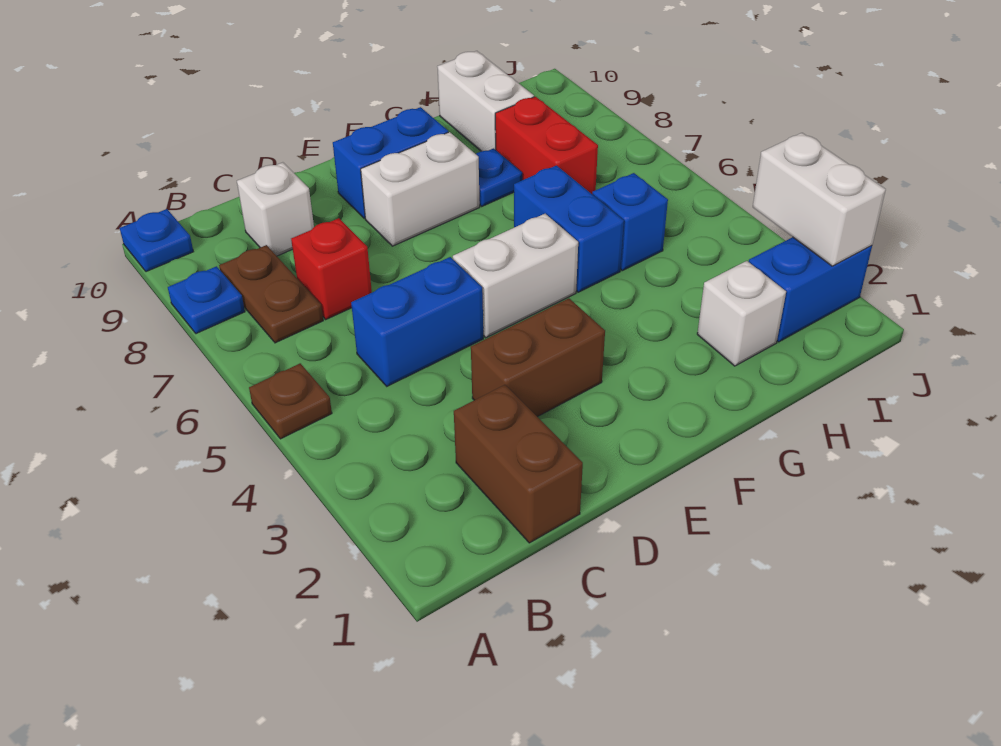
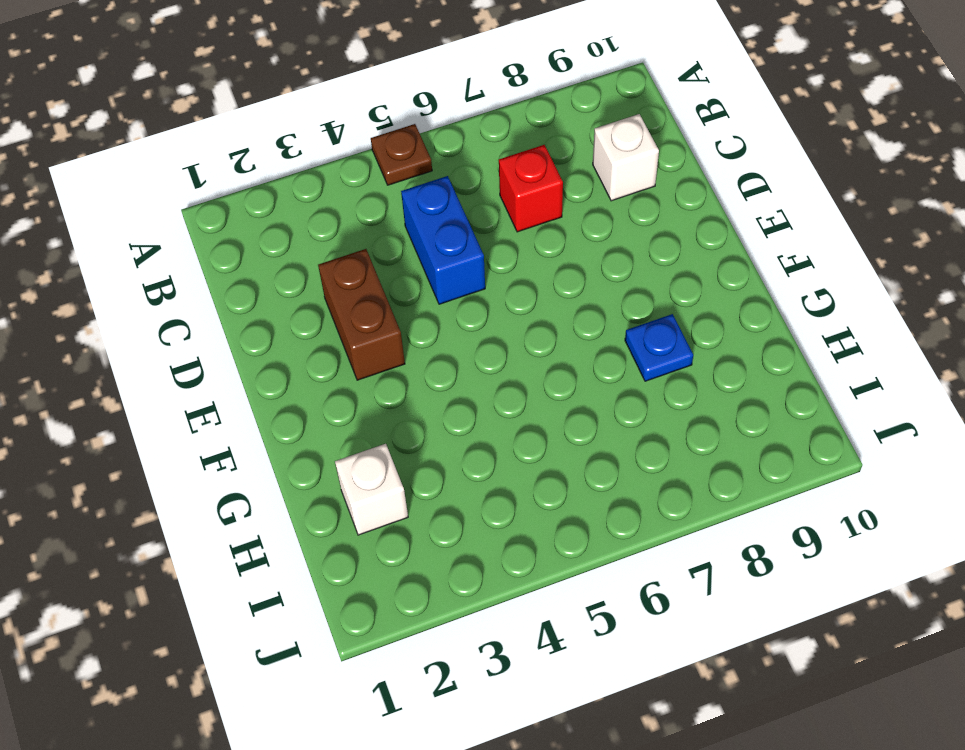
none -> blue plate A8 level 1
none -> blue plate A10 level 1
none -> brown plate B7:B8 level 1

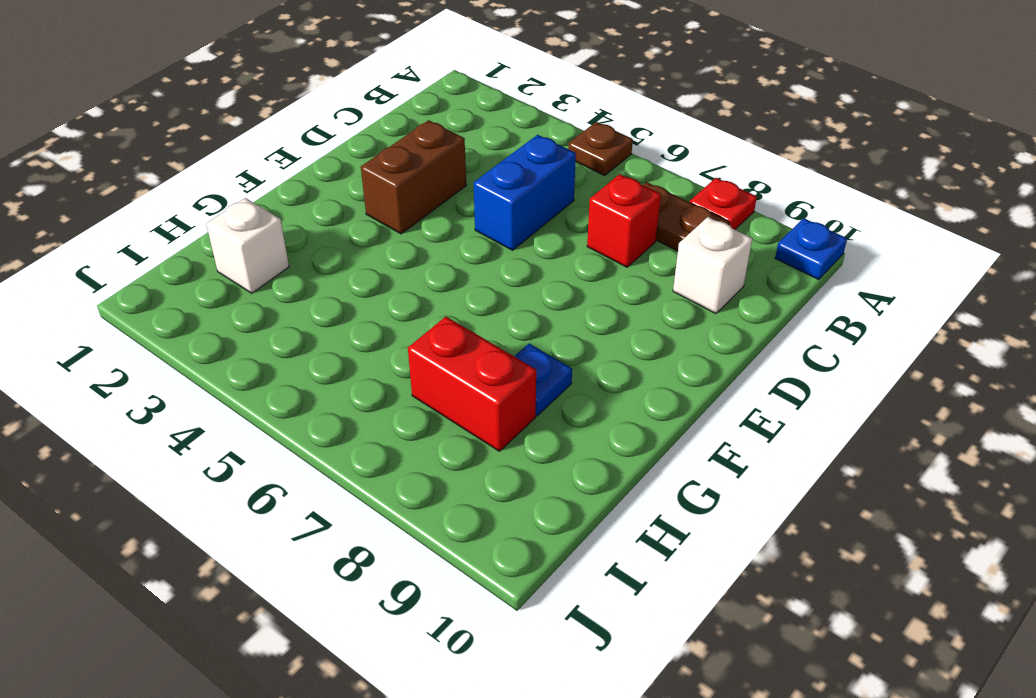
red plate A8 level 1 -> blue plate A8 level 1
none -> brown brick C1:C2 level 1
none -> white brick E5:F5 level 1
none -> white brick E8:F8 level 1

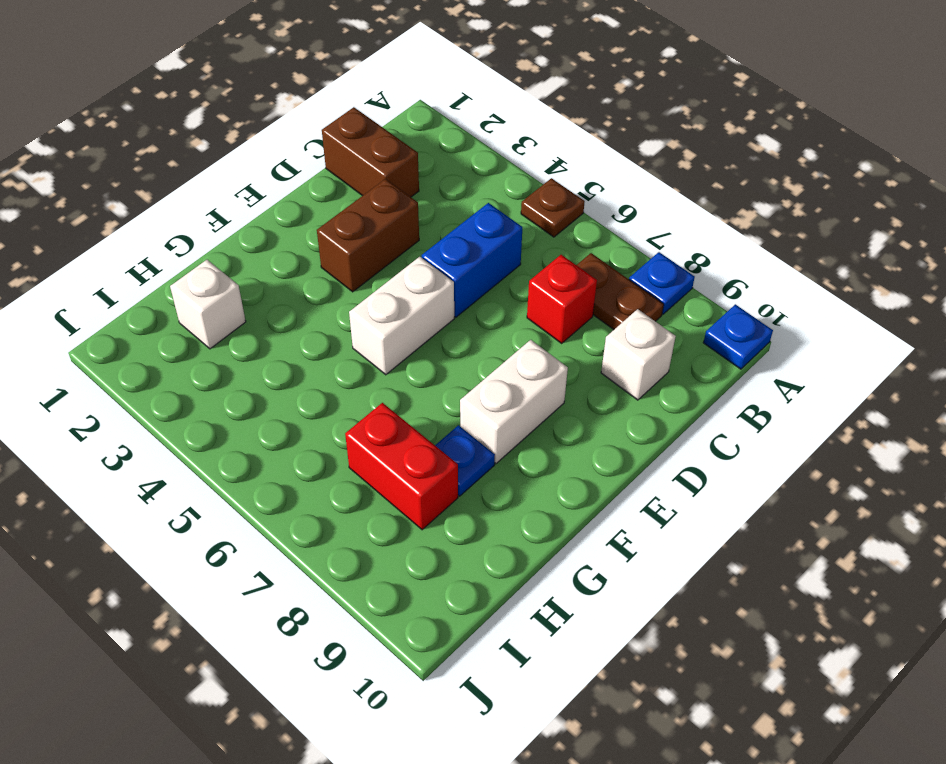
none -> blue brick E9:F9 level 1
none -> blue brick G5:G6 level 1
none -> blue brick H5 level 1

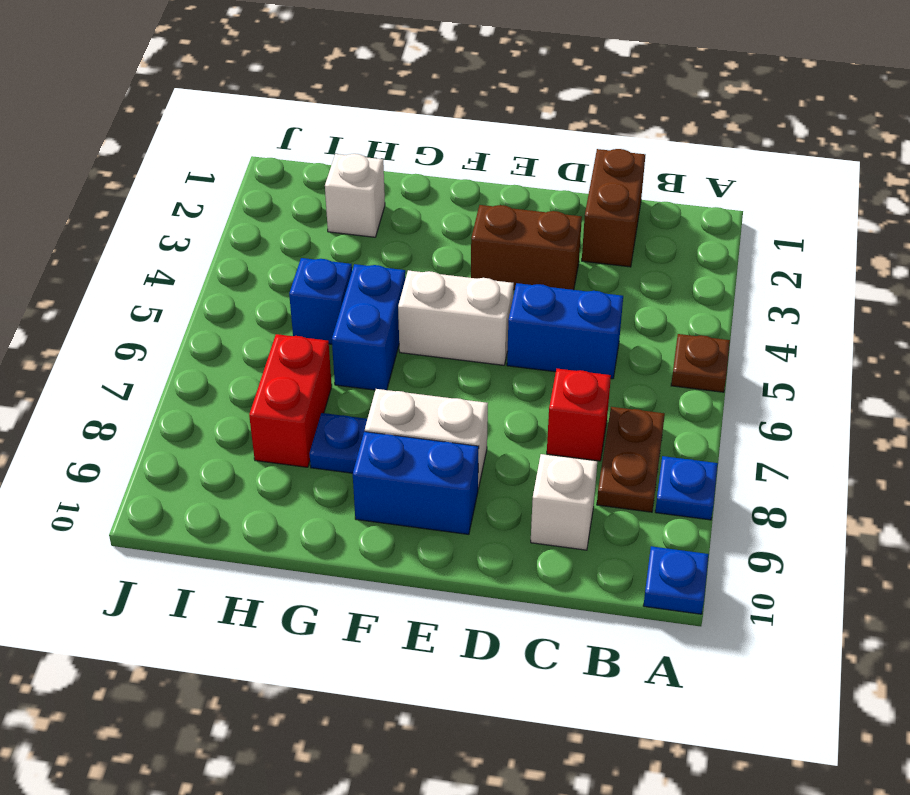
none -> white brick H9:H10 level 1
none -> blue brick I2:J2 level 1
none -> white brick J2:J3 level 2

